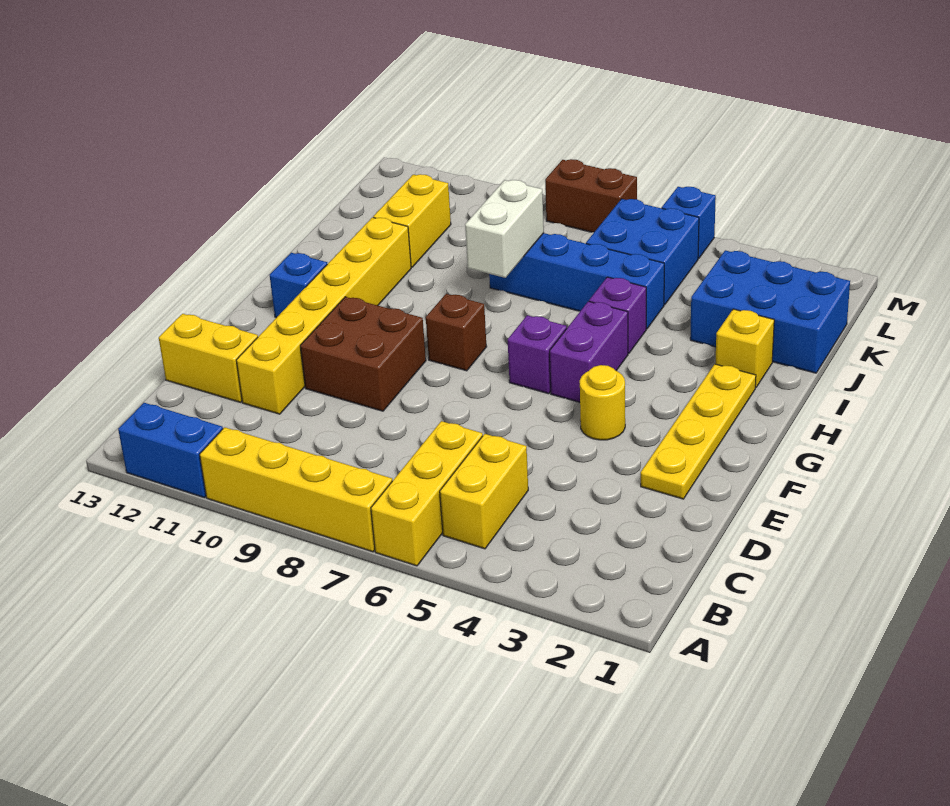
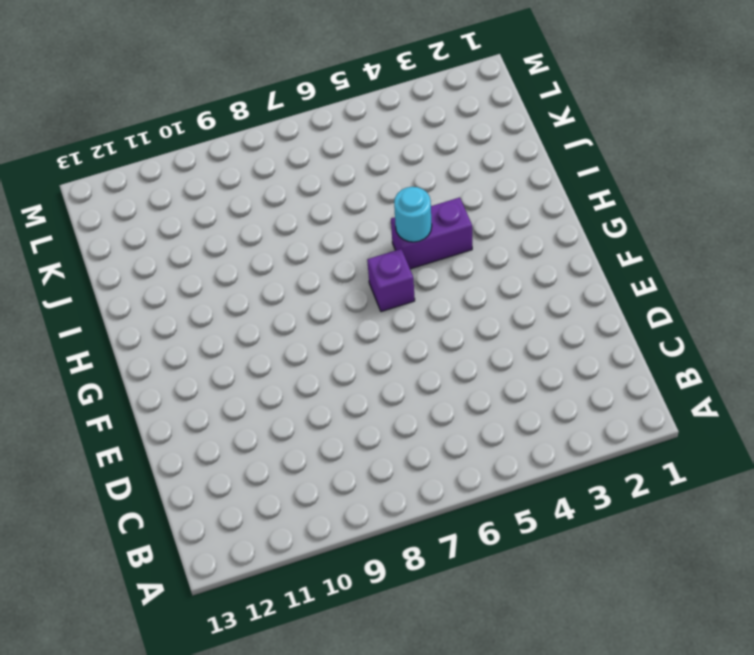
purple brick H4:H5 level 1 -> purple brick G5:H5 level 1
cyan round brick H5 level 2 -> none
none -> yellow brick A6:C6 level 1
none -> yellow brick A7:A10 level 1
none -> blue brick A11:A12 level 1

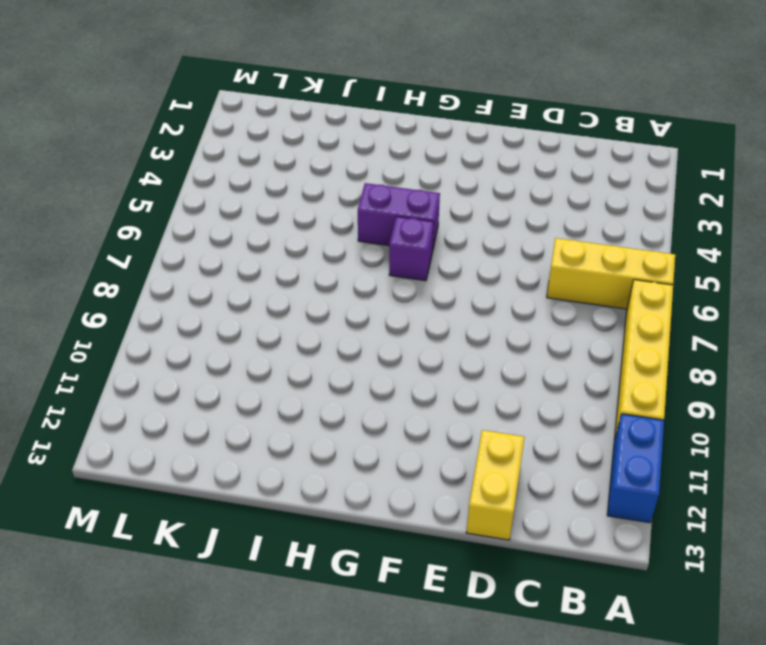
none -> yellow brick B5:C5 level 1
none -> yellow brick D11:I11 level 1
none -> yellow plate E2:H2 level 1

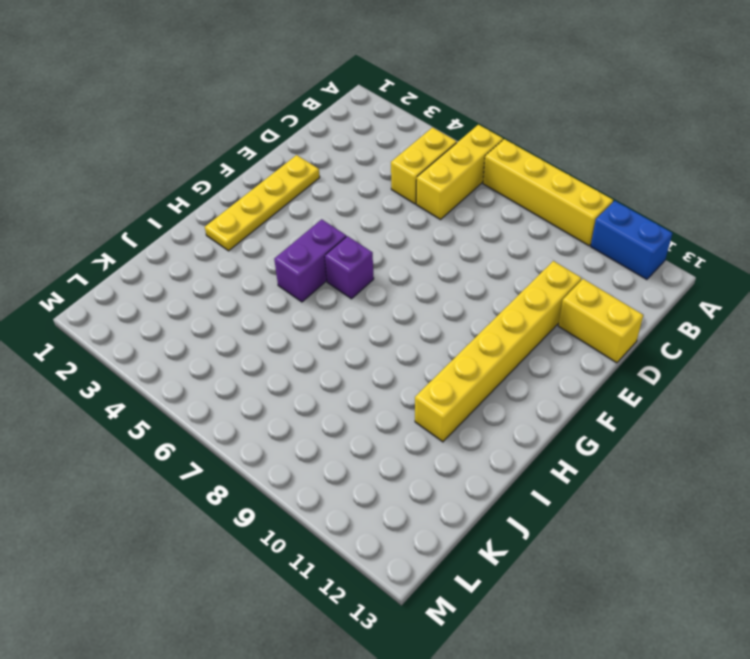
none -> brown brick E9:F10 level 1
none -> yellow round brick F4 level 1
none -> brown brick G8 level 1

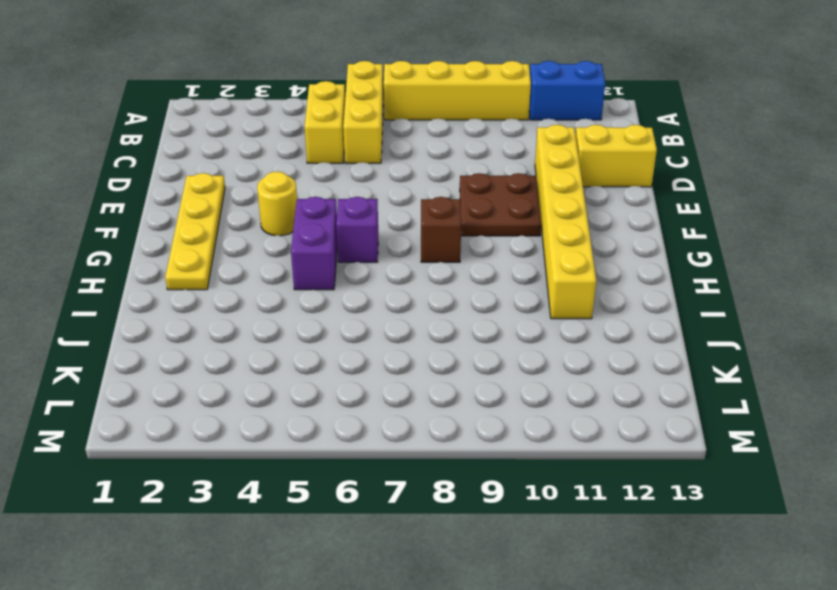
brown plate E9:F10 level 1 -> brown brick E9:F10 level 1
none -> blue brick G12 level 1
none -> yellow brick I2 level 1
none -> purple brick I5 level 1

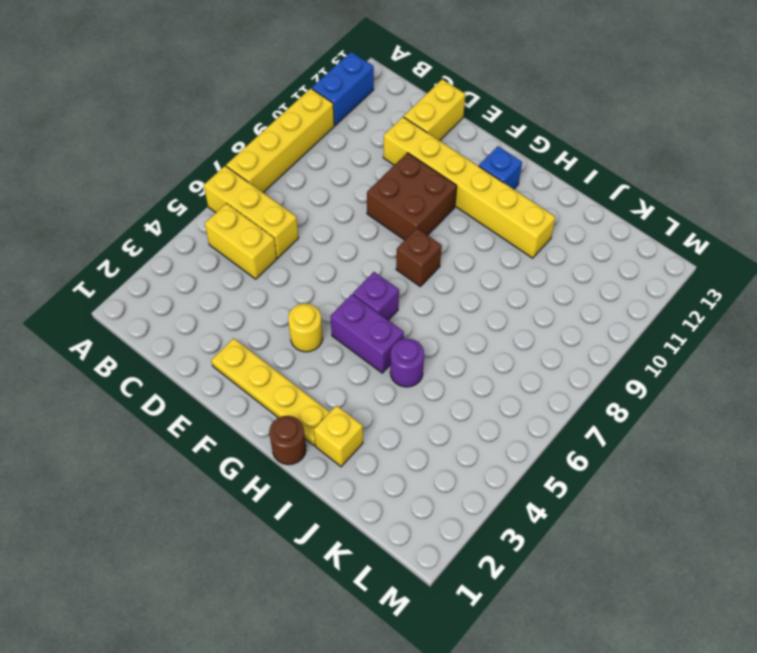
brown round brick H1 level 1 -> none
purple round brick I5 level 1 -> purple brick I5 level 1
none -> blue brick J1:K3 level 1
none -> blue brick J5:J8 level 1
none -> yellow brick J11:K11 level 1

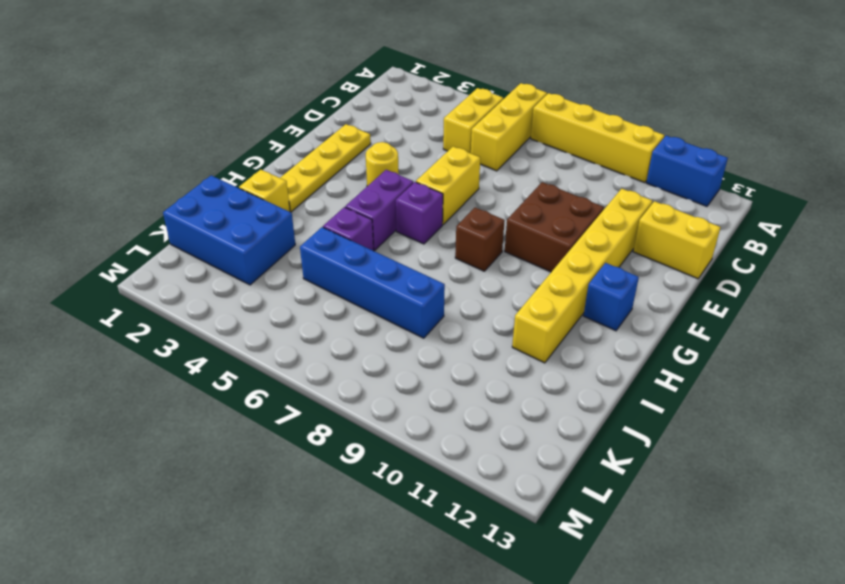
yellow brick E6:F6 level 1 -> yellow brick J11:K11 level 1
none -> blue brick K5:L6 level 1
none -> blue brick M5 level 1
none -> brown brick M7:M8 level 1

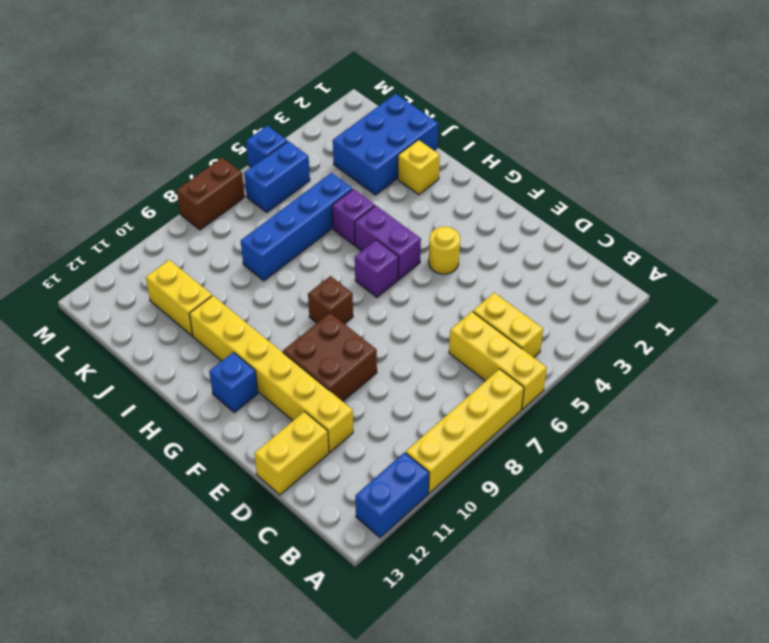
blue brick L5:L6 level 1 -> blue brick K5:L6 level 1
none -> yellow plate E2:H2 level 1
none -> white brick I8:J8 level 2

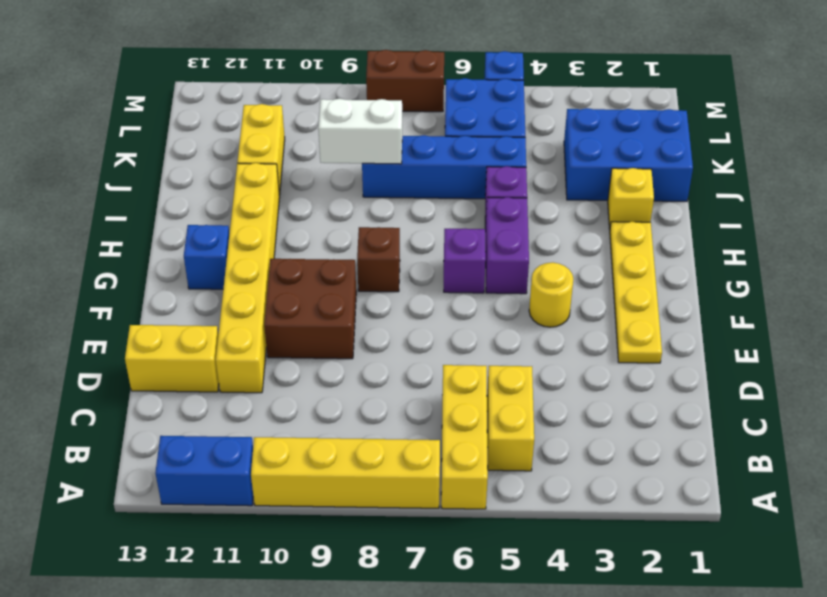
white brick J8:J9 level 2 -> white brick I8:J8 level 2

